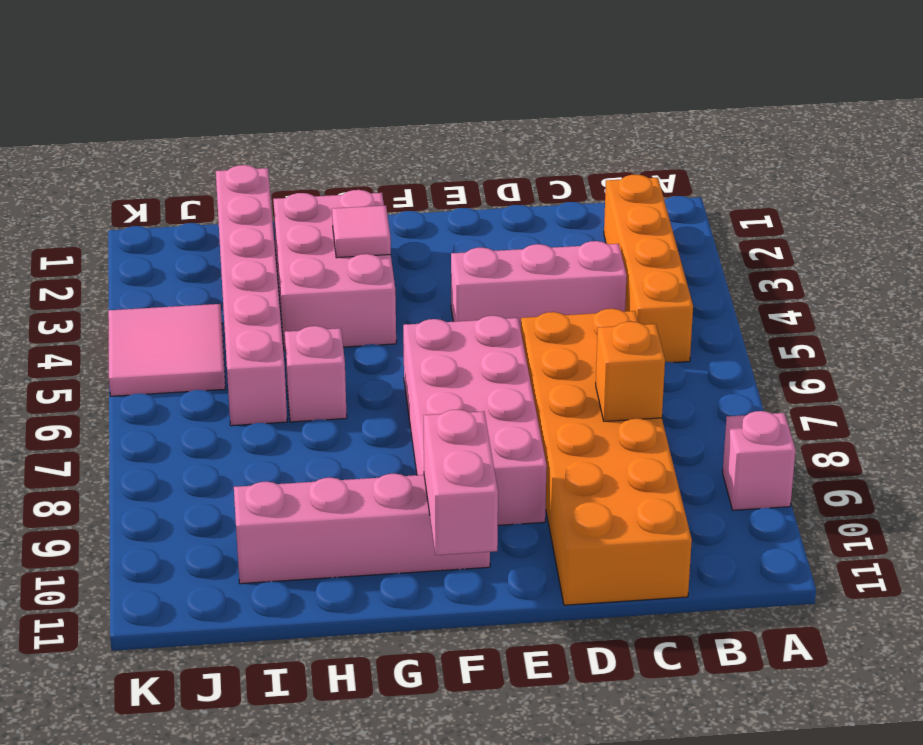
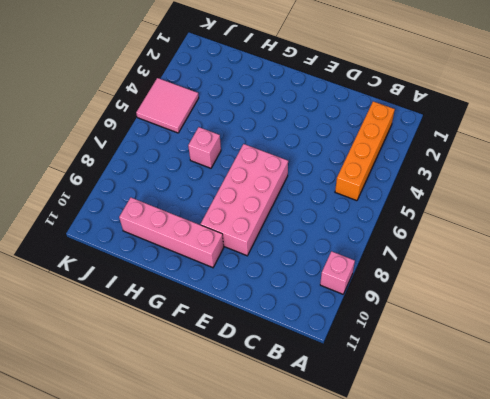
none -> pink brick C4:E4 level 1
none -> orange brick C6:D11 level 1
none -> pink brick G2:H4 level 1

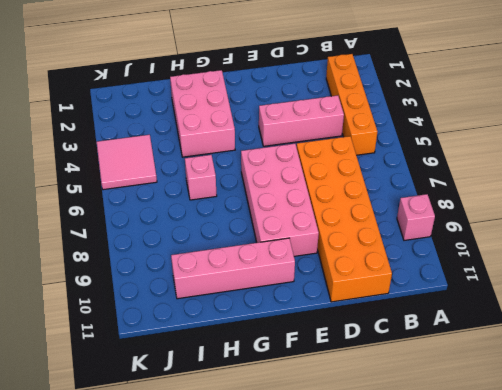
none -> pink brick I1:I6 level 1
none -> orange brick C8 level 2
none -> pink brick F10:F11 level 2

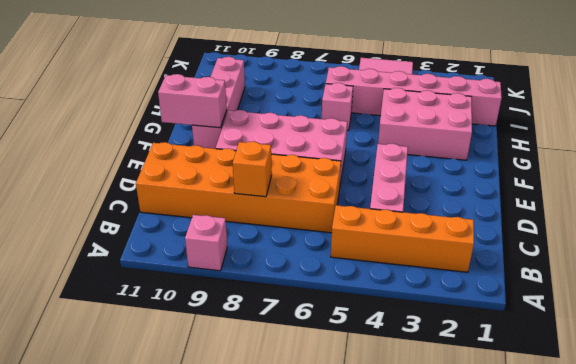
none -> pink tile G3 level 2

